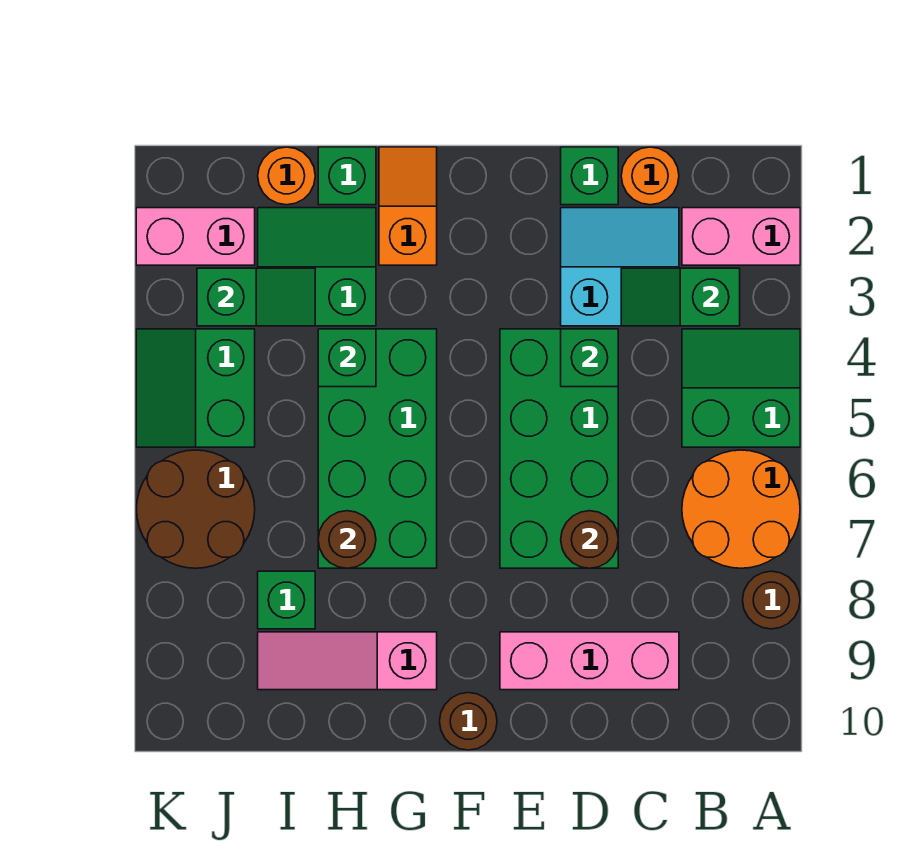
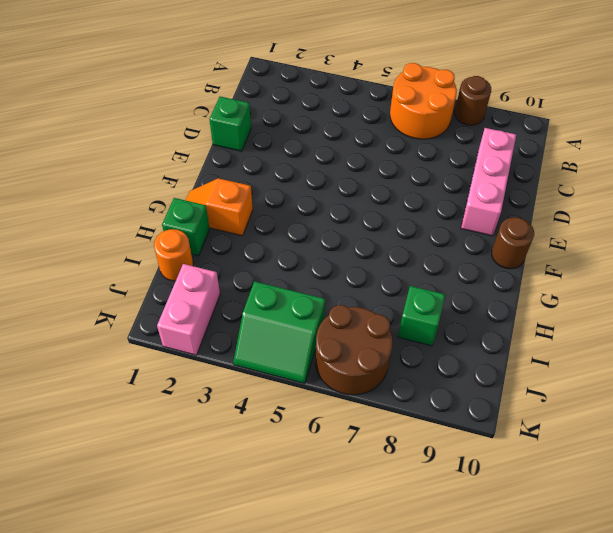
none -> pink brick A2:B2 level 1
none -> green slope A4:B5 level 1 top 5
none -> orange round brick C1 level 1

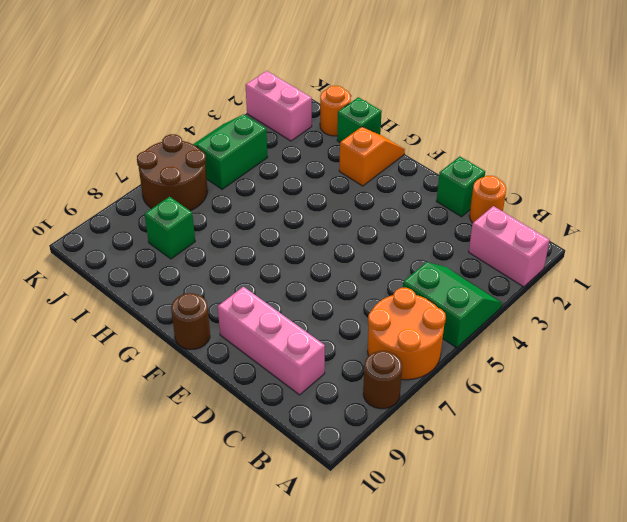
none -> cyan slope C2:D3 level 1 top 3
none -> green brick D4:E7 level 1
none -> green brick G4:H7 level 1

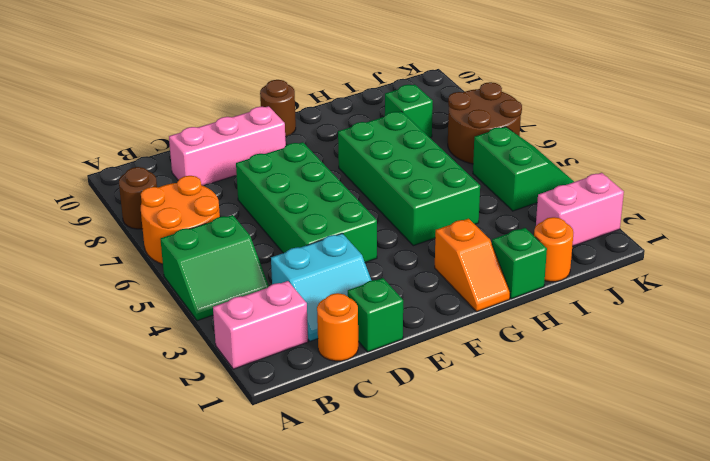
none -> pink slope G9:I9 level 1 top G
none -> green slope H2:I3 level 1 top 3
none -> green slope B3:C3 level 2 top B

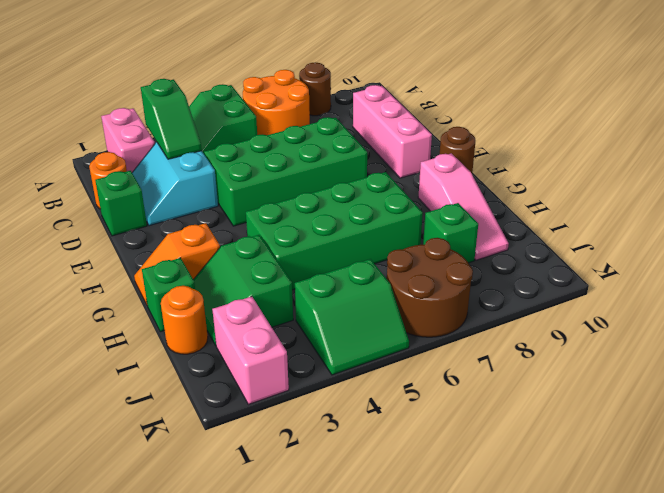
none -> green brick D4 level 2
none -> brown round brick D7 level 2
none -> green brick H4 level 2

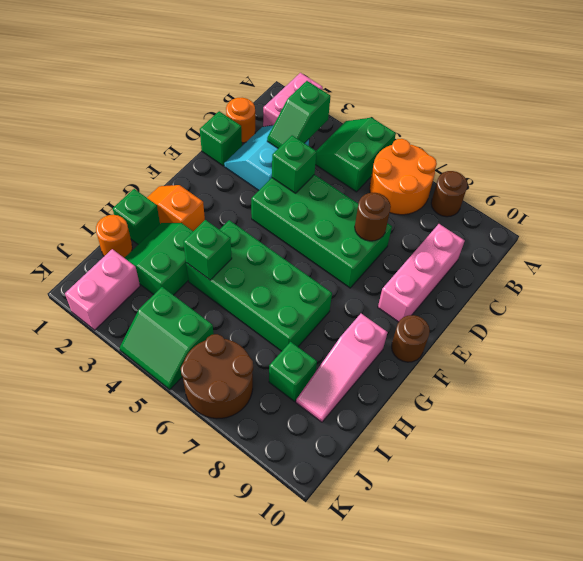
none -> brown round brick H7 level 2
none -> green slope I3:J3 level 2 top J

